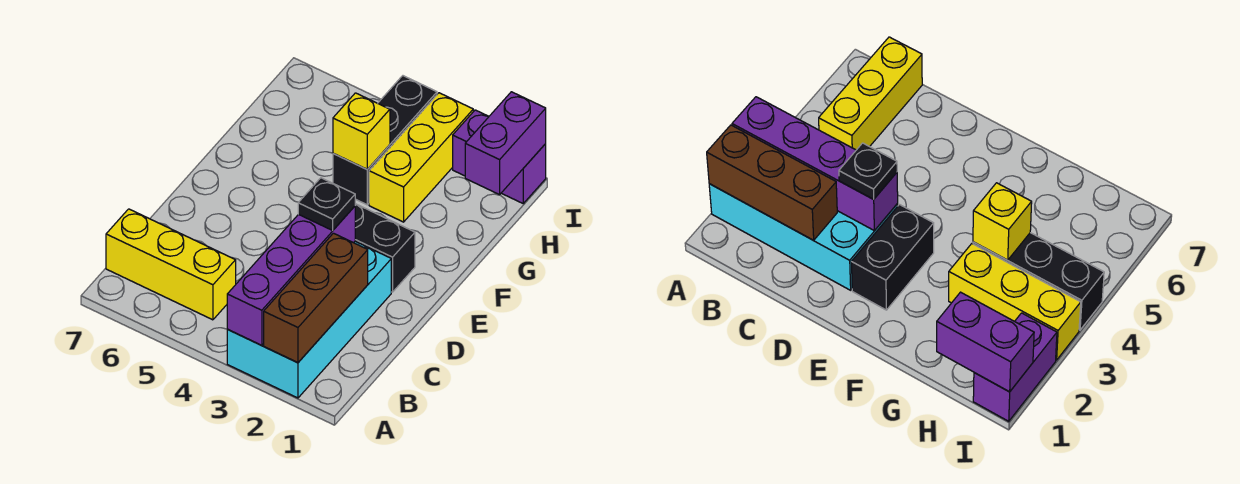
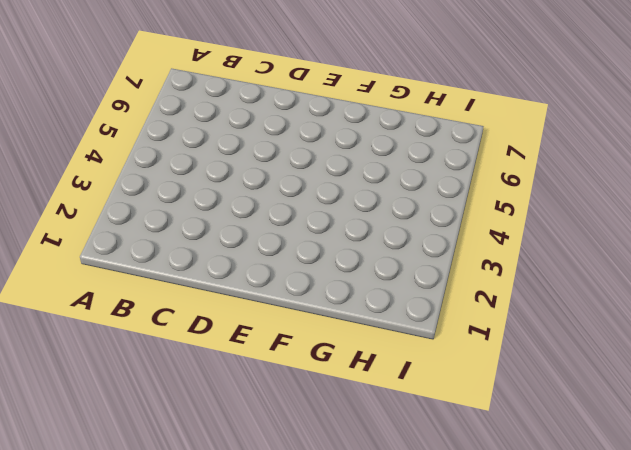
none -> cyan brick A2:D3 level 1
none -> yellow brick B5:B7 level 1

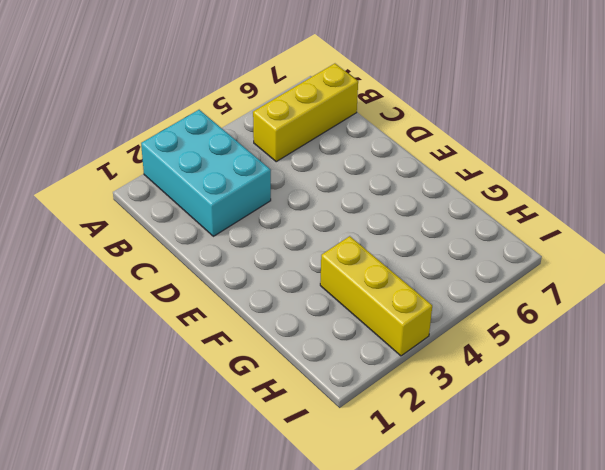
cyan brick A2:C3 level 1 -> cyan brick A2:D3 level 1
none -> black brick E2:E3 level 1
none -> black brick G4:I4 level 1

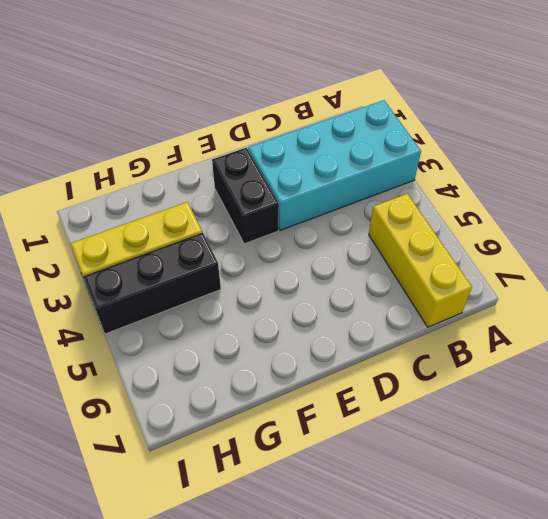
none -> purple brick I1:I2 level 1
none -> brown brick A2:C2 level 2

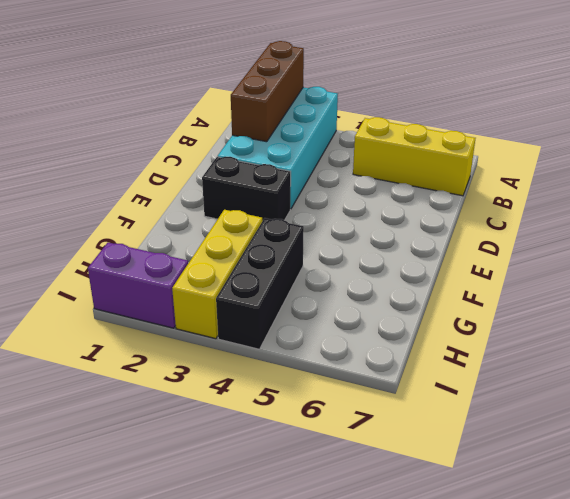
none -> purple brick A3:D3 level 2
none -> yellow brick G4 level 2

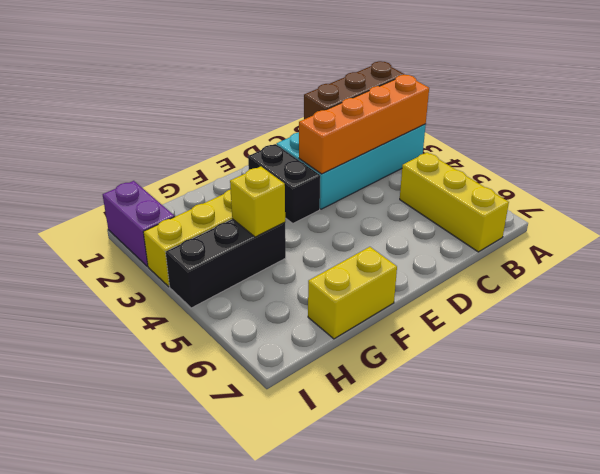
orange brick A3:D3 level 2 -> purple brick A3:D3 level 2
yellow brick F7:G7 level 1 -> none
none -> purple brick H1:I1 level 2
none -> black plate D3 level 3

